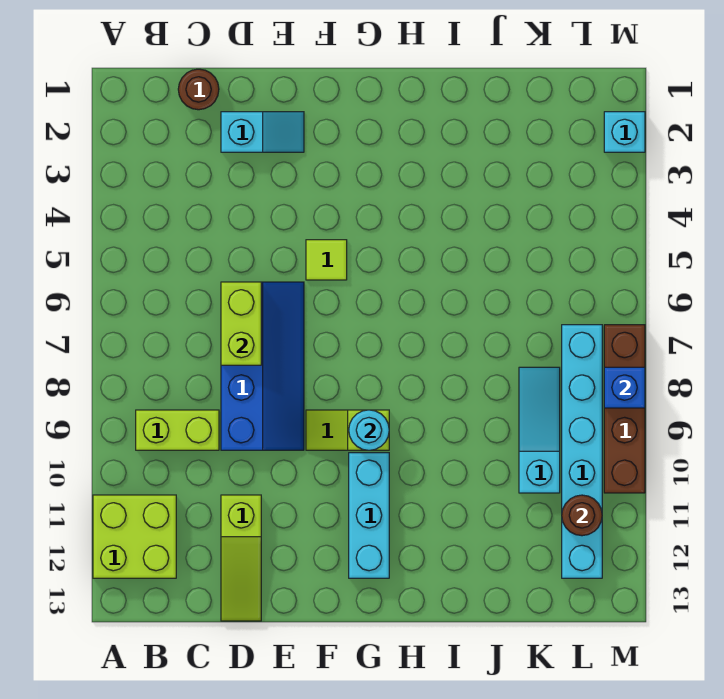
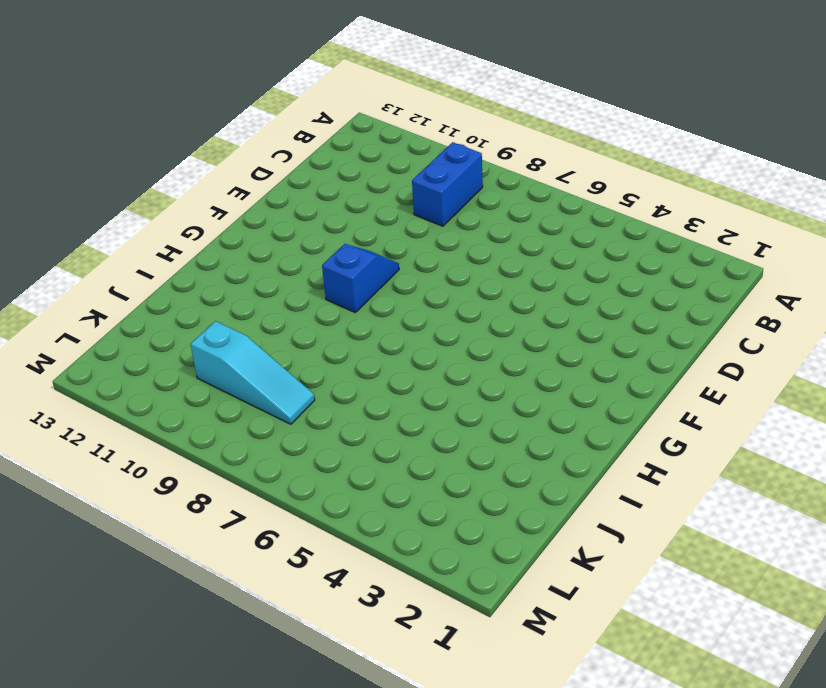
blue brick B9:C9 level 1 -> lime brick B9:C9 level 1
blue slope F9:G9 level 1 top G -> lime slope F9:G9 level 1 top G
none -> lime brick A11:B12 level 1
none -> brown round brick C1 level 1
none -> cyan slope D2:E2 level 1 top D

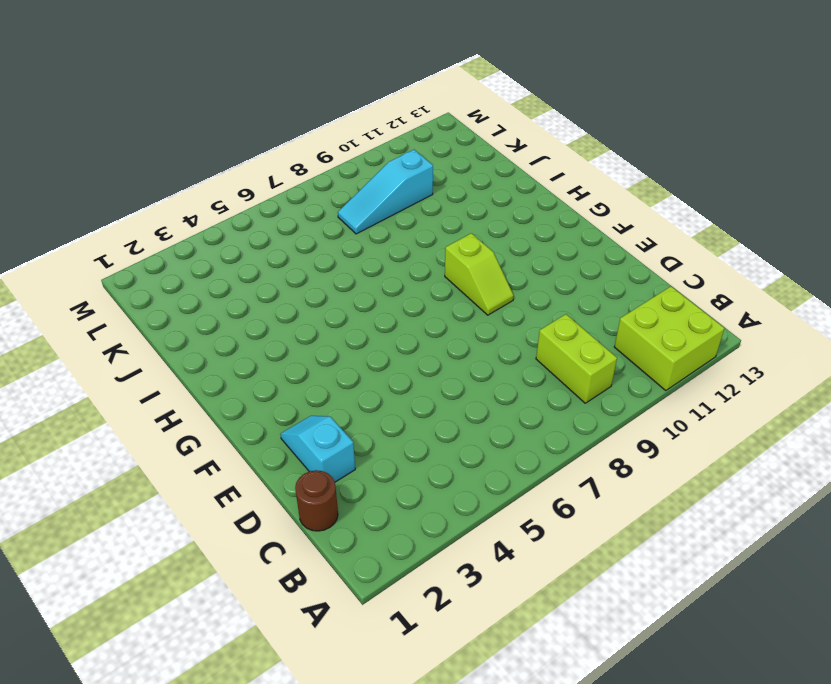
none -> blue slope D6:E9 level 1 top D
none -> lime slope D11:D13 level 1 top 11
none -> lime tile F5 level 1

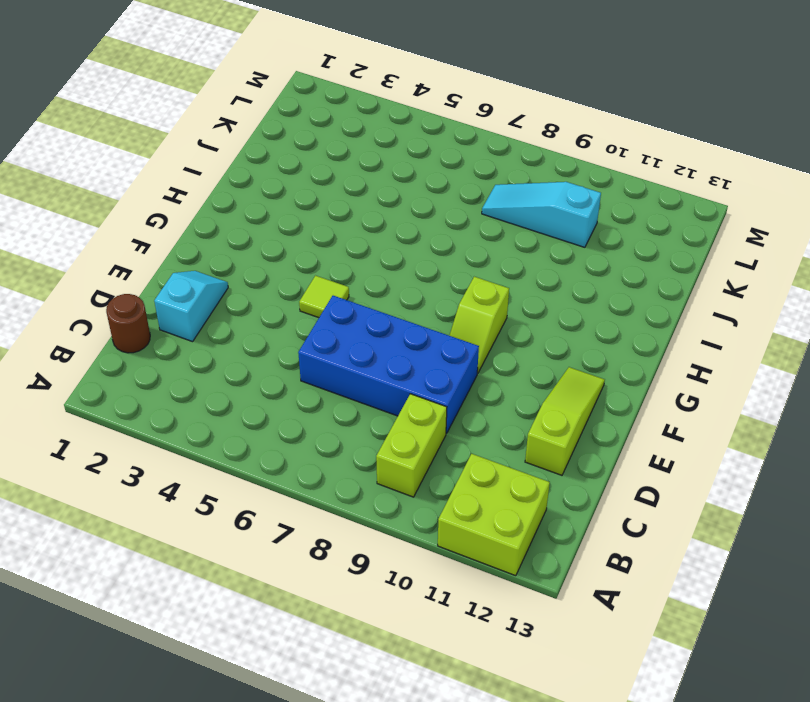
blue brick D6:E9 level 1 -> blue slope D6:E9 level 1 top D
lime slope D12:F12 level 1 top D -> lime slope D11:D13 level 1 top 11
none -> cyan brick G10:G12 level 1
none -> cyan brick L7:L12 level 1
none -> cyan brick M2 level 1

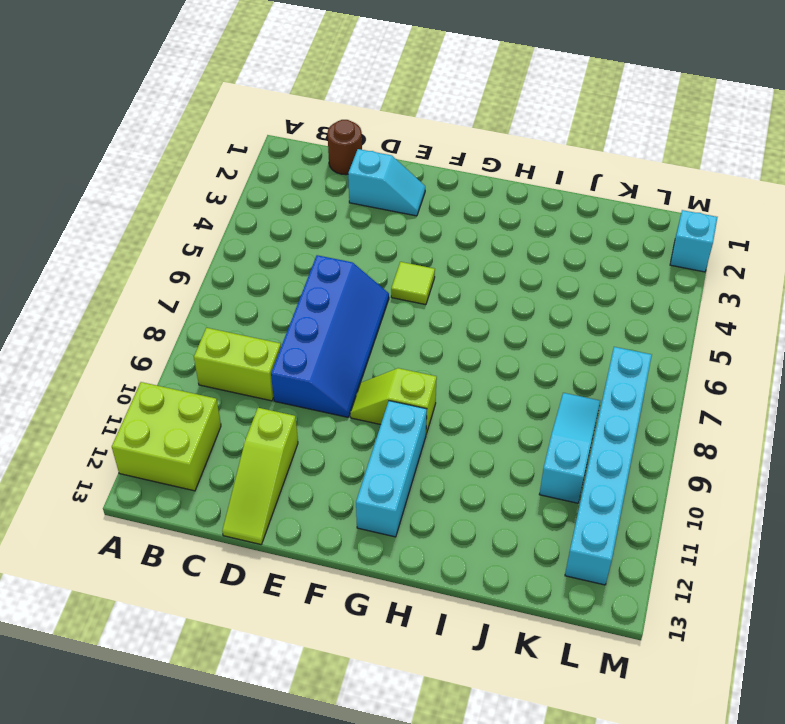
none -> brown brick M7:M10 level 1
none -> lime brick D6:D7 level 2
none -> cyan round brick G9 level 2

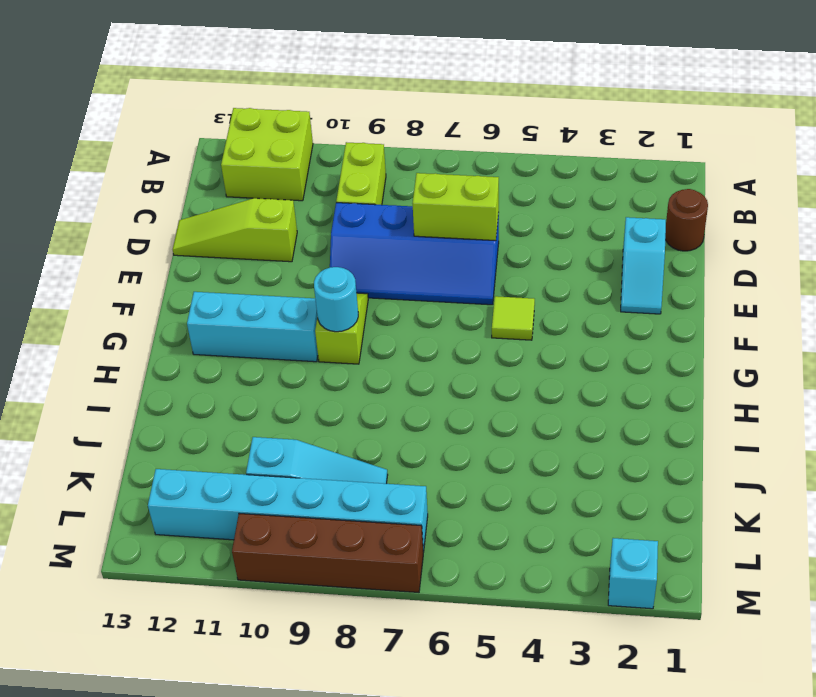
none -> brown round brick L11 level 2
none -> blue brick M8 level 2

